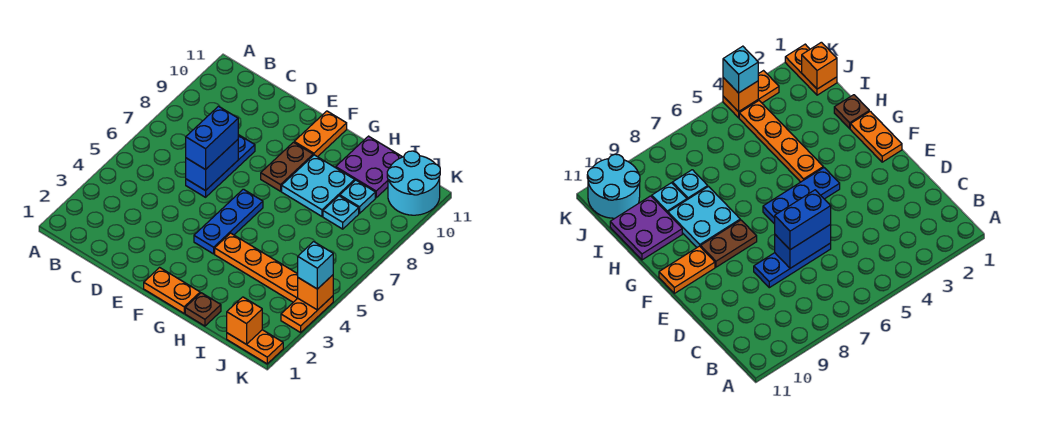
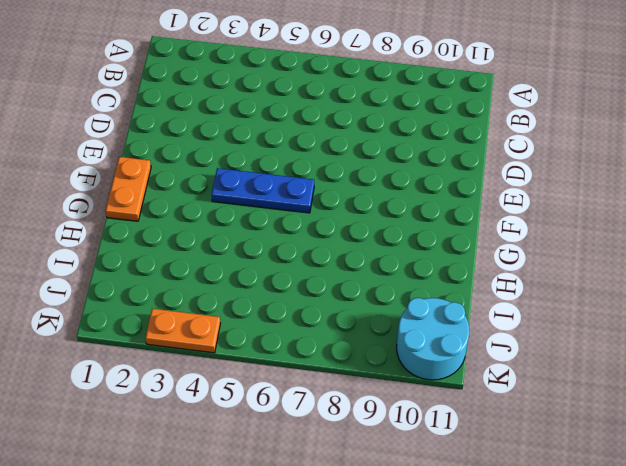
none -> blue plate D6:D8 level 1
none -> brown plate F8:F9 level 1
none -> orange plate F10:F11 level 1

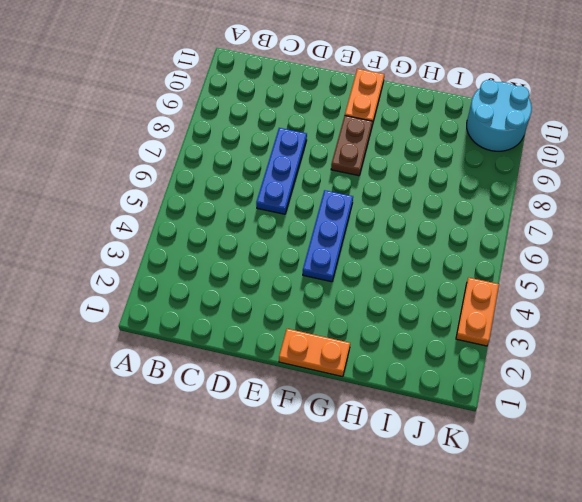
none -> orange plate G4:J4 level 1
none -> cyan plate G8:H9 level 1
none -> brown plate H1 level 1

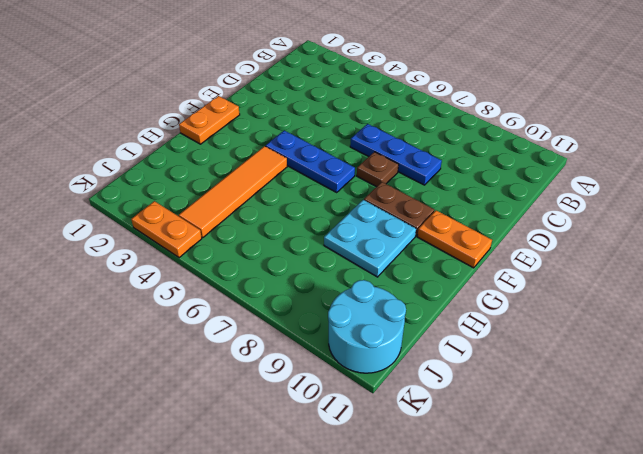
brown plate E7 level 1 -> brown plate H1 level 1
orange tile G4:J4 level 1 -> orange plate G4:J4 level 1
none -> purple plate H10:I11 level 1
none -> cyan plate I8 level 1
none -> cyan plate I9 level 1

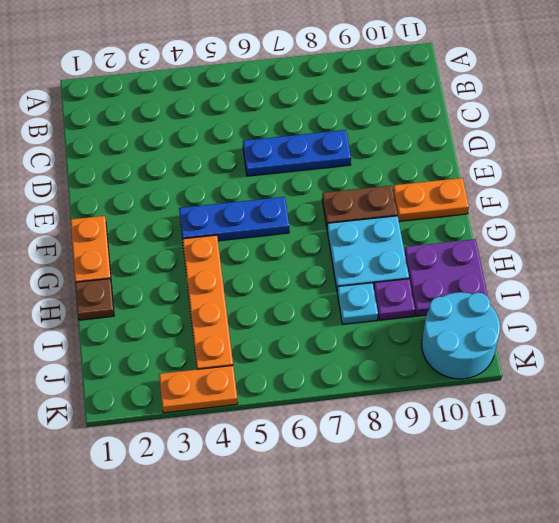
purple plate I9 level 1 -> cyan plate I9 level 1
none -> orange plate J1:K1 level 1
none -> blue brick D6:D7 level 2
none -> orange brick J1 level 2

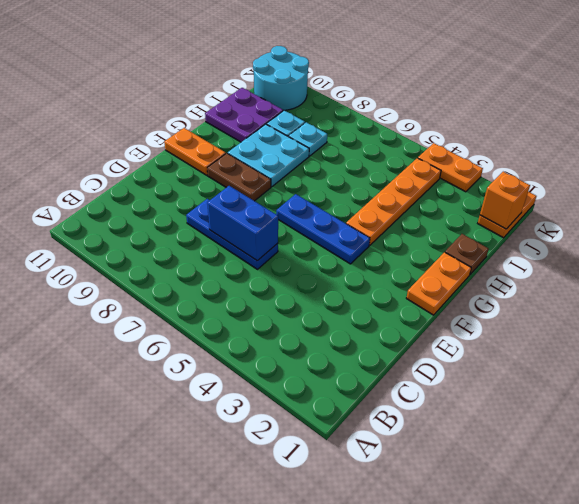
none -> orange brick K4 level 2
none -> blue brick D6:D7 level 3
none -> cyan brick K4 level 3

